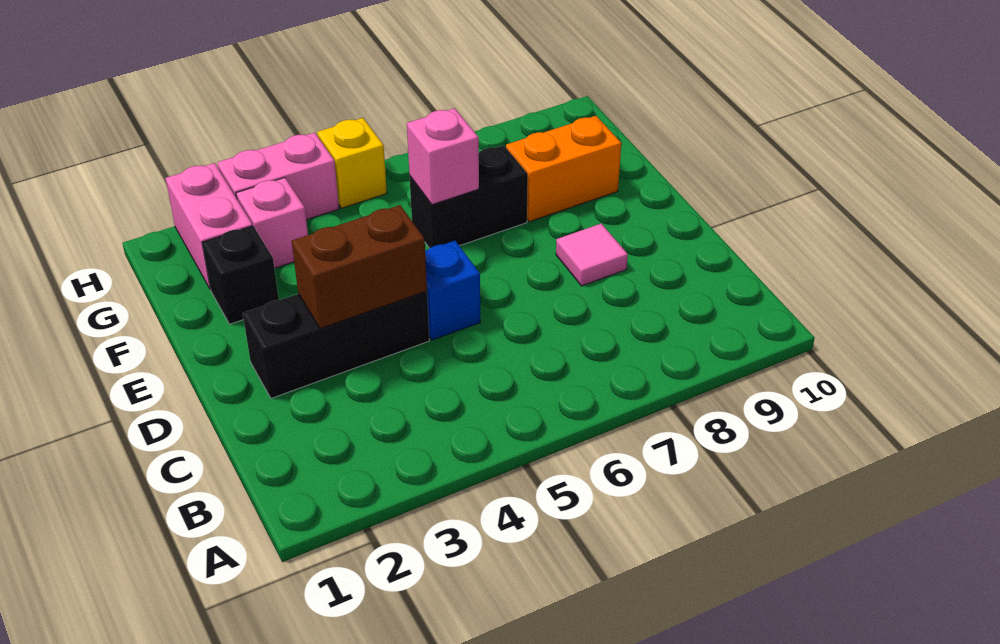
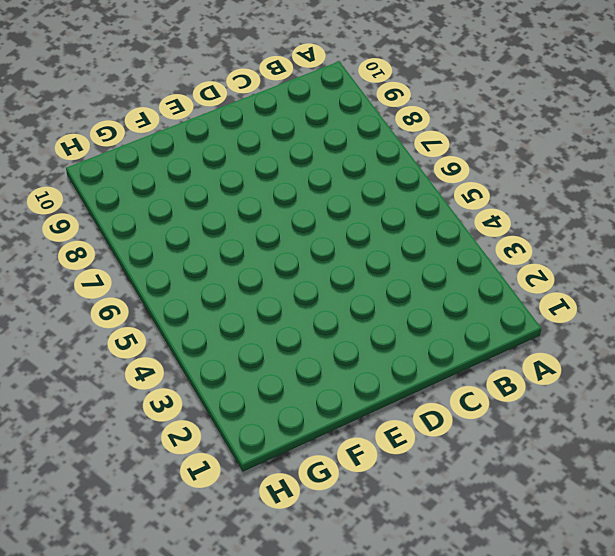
none -> black brick D2:D4 level 1
none -> blue brick D5 level 1
none -> pink tile D8 level 1

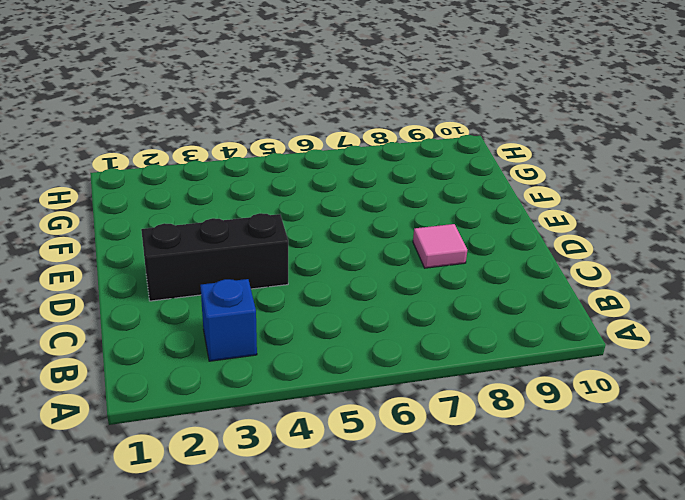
blue brick B3 level 1 -> blue brick D5 level 1
none -> black brick F2 level 1
none -> black brick F6:F7 level 1
none -> orange brick F8:F9 level 1

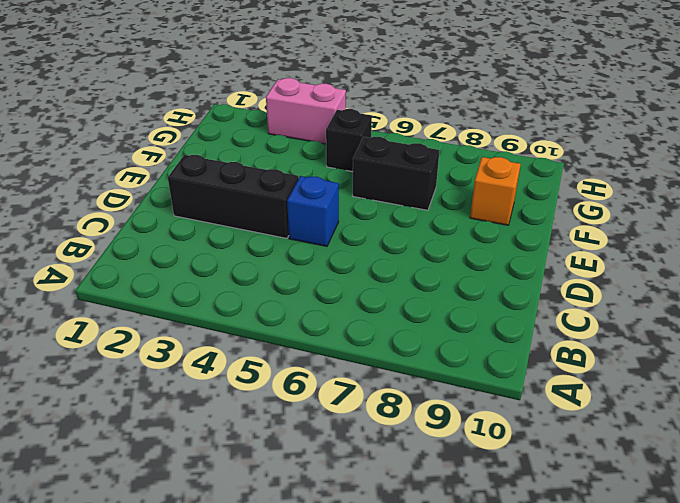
orange brick F9 level 1 -> orange brick F8:F9 level 1
black brick G5 level 1 -> black brick F2 level 1
none -> pink tile D8 level 1
none -> pink brick G2:H2 level 1
none -> pink brick G3 level 1

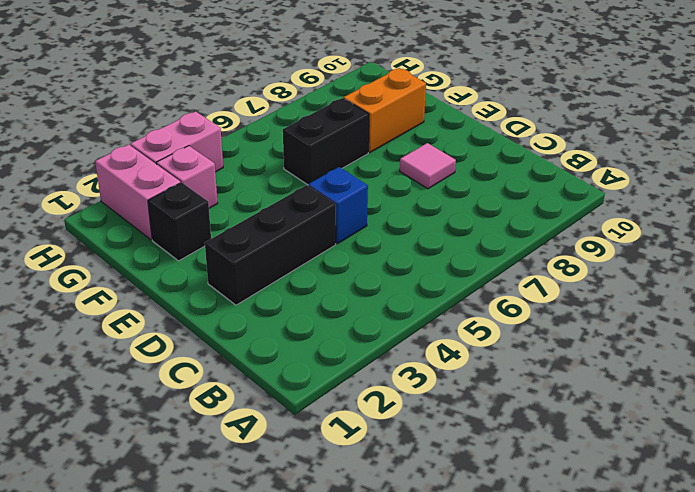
none -> yellow brick H5 level 1
none -> brown brick D3:D4 level 2
none -> pink brick F6 level 2

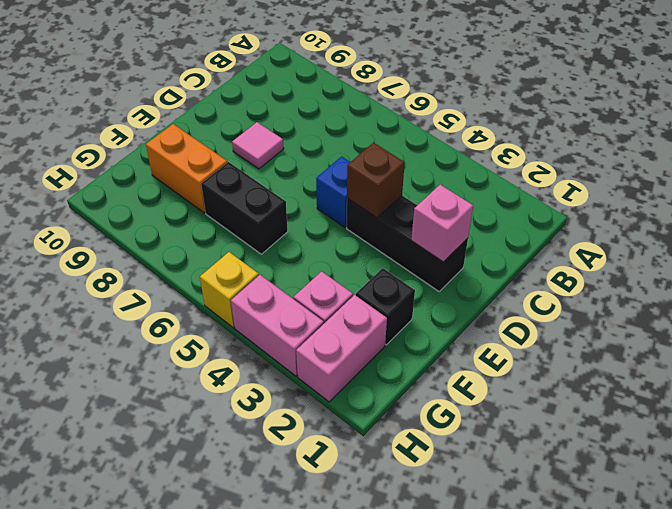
pink brick D2 level 2 -> pink brick F6 level 2
brown brick D4 level 2 -> brown brick D3:D4 level 2

